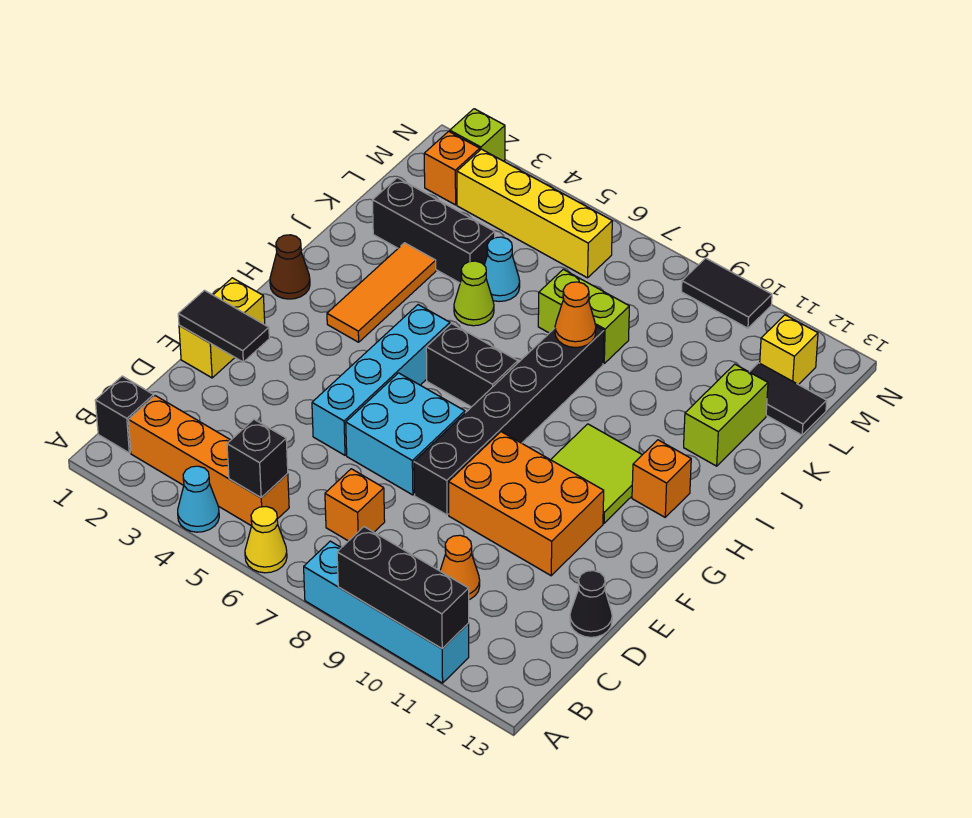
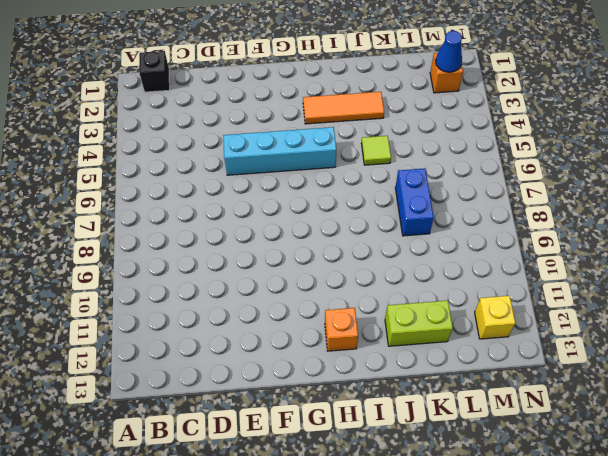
lime tile J5 level 1 -> lime cone J5 level 1
blue brick K7:K8 level 1 -> lime brick K7:K8 level 1
blue cone M2 level 2 -> none
none -> cyan cone A4 level 1
none -> yellow cone A6 level 1
none -> cyan brick A8:A11 level 1
none -> orange brick B2:B5 level 1

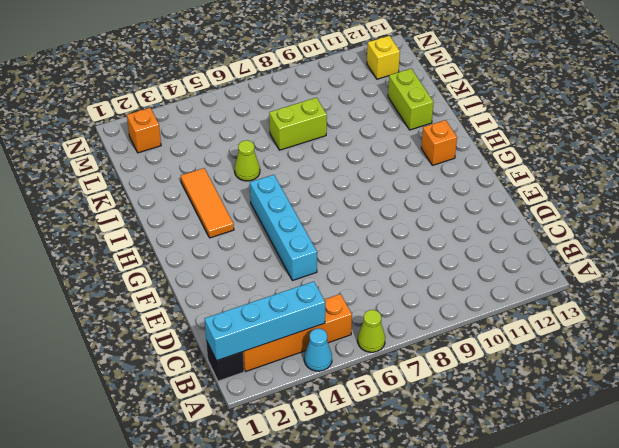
lime cone A6 level 1 -> yellow cone A6 level 1
cyan brick B1:B4 level 2 -> cyan brick A8:A11 level 1
none -> orange brick C7 level 1
none -> orange cone C10 level 1
none -> black cone D13 level 1
none -> yellow brick E1:F1 level 1

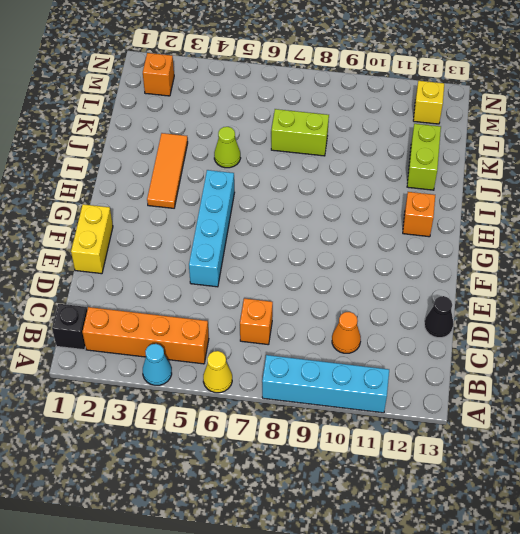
none -> cyan brick E6:F7 level 1
none -> black brick E8:J8 level 1
none -> orange brick E9:F11 level 1
none -> lime tile G10:H11 level 1

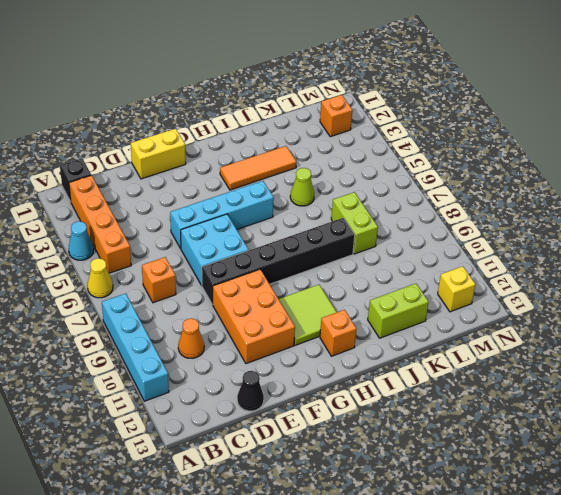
none -> brown cone H1 level 1
none -> black brick H6:H7 level 1
none -> black brick K2:K4 level 1
none -> cyan cone K5 level 1

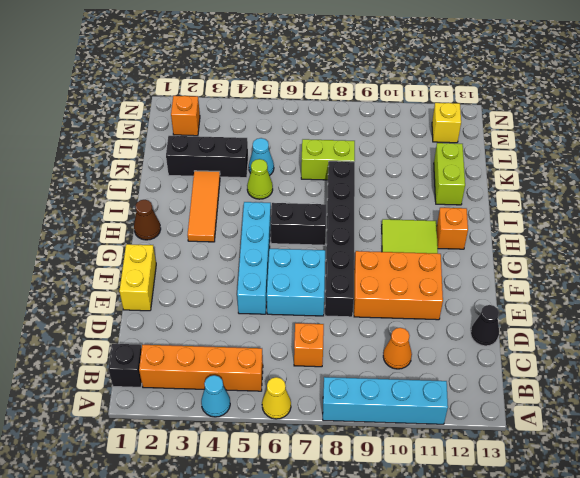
none -> black tile L12:L13 level 1
none -> yellow brick M3:M6 level 1
none -> lime brick N2 level 1
none -> black tile N9:N10 level 1

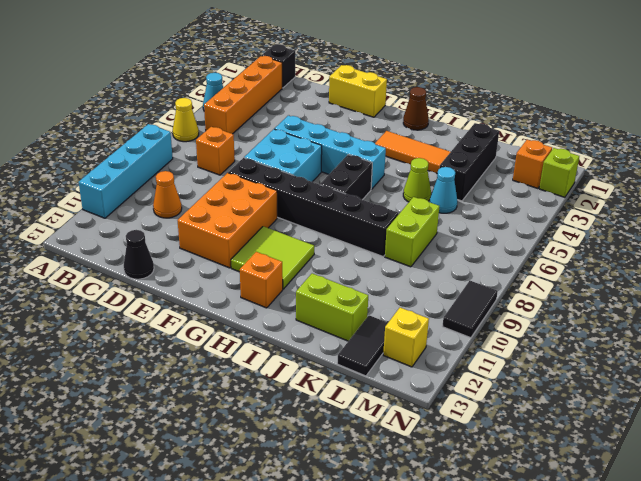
none -> yellow brick M3:M6 level 1
none -> black brick A9:A11 level 2
none -> black brick B5 level 2
none -> black tile E1:E2 level 2

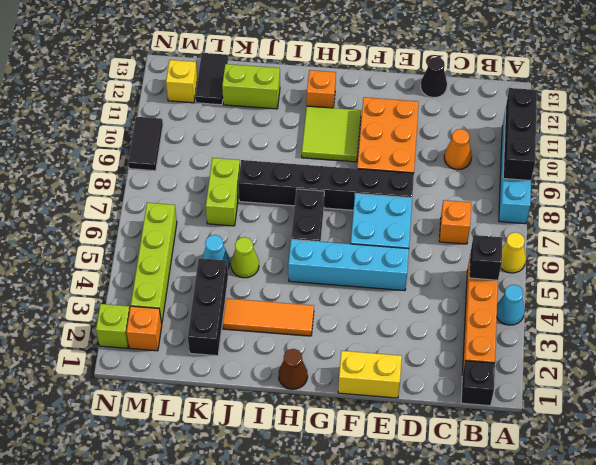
lime brick M3:M6 level 1 -> yellow brick M3:M6 level 1
none -> black tile E1:E2 level 2
none -> orange cone J8 level 2

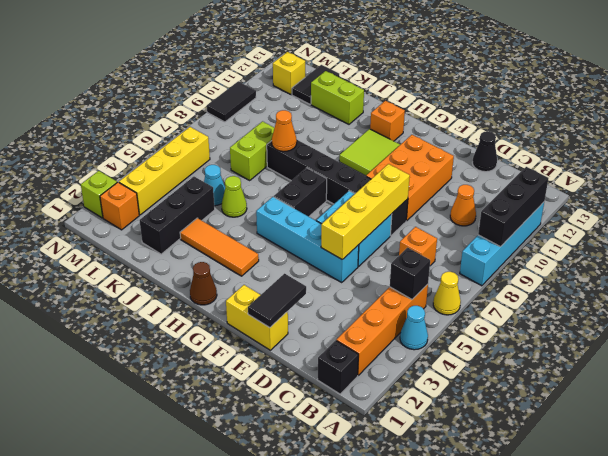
yellow brick E5:E8 level 2 -> none

